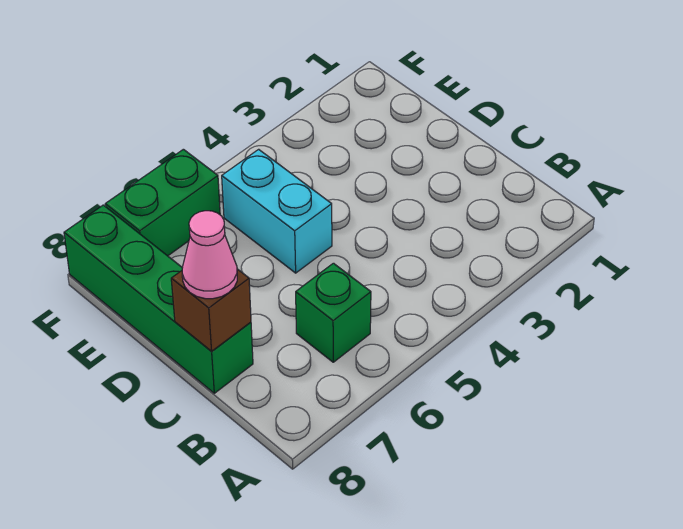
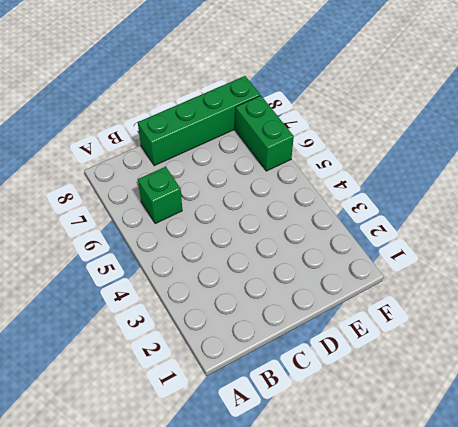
none -> cyan brick D5:E5 level 1
none -> brown brick C8 level 2

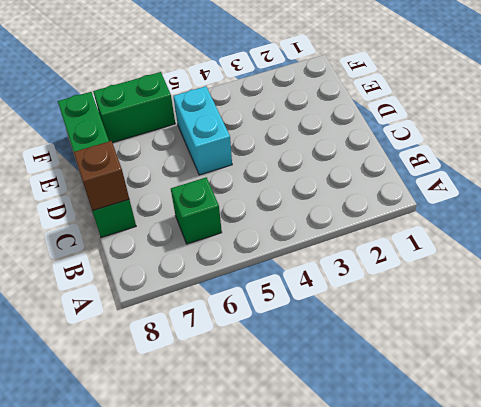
none -> pink cone C8 level 3

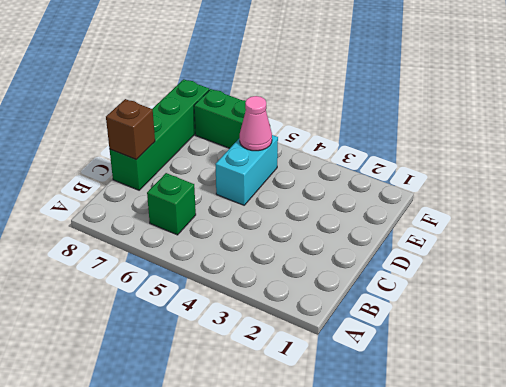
pink cone E5 level 2 -> pink cone C8 level 3

